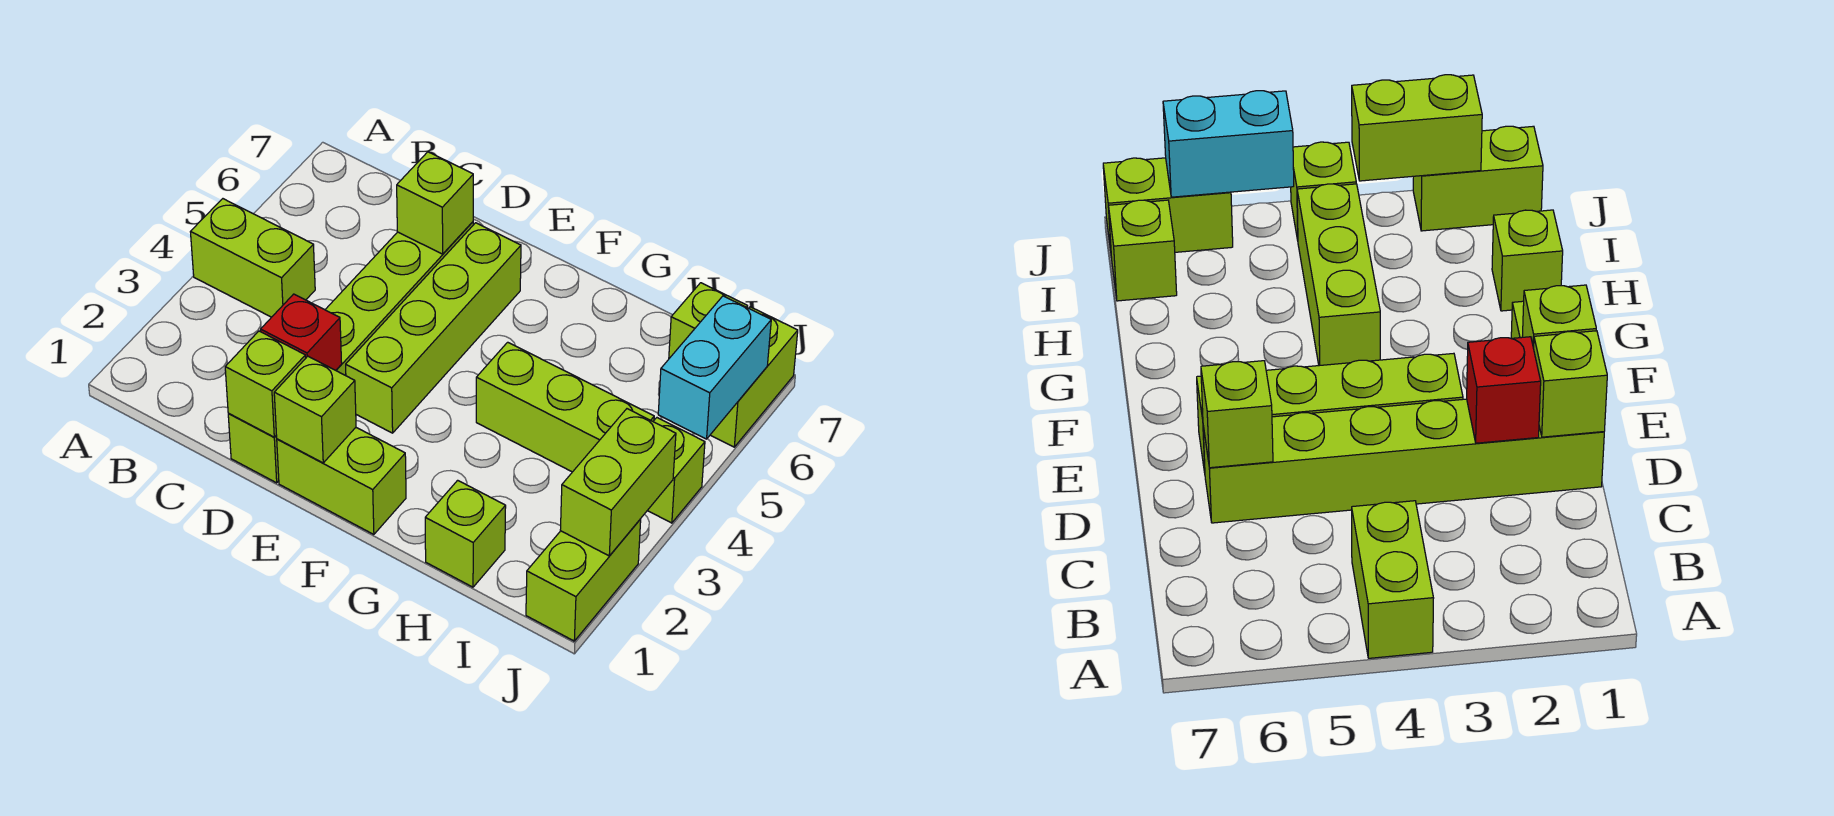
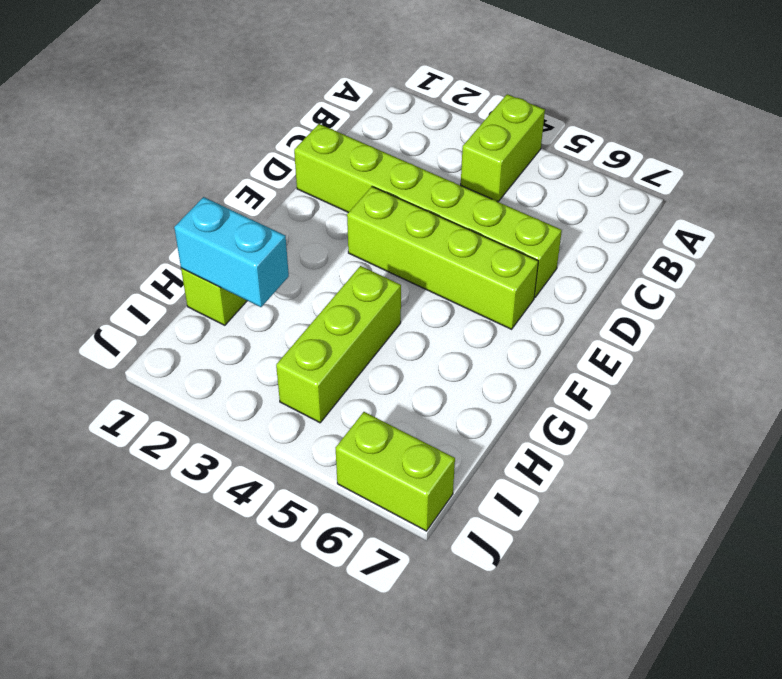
cyan brick H1:H2 level 2 -> cyan brick J5:J6 level 2
none -> lime brick E1:F1 level 1
none -> lime brick I7 level 1
none -> lime brick J1:J2 level 1

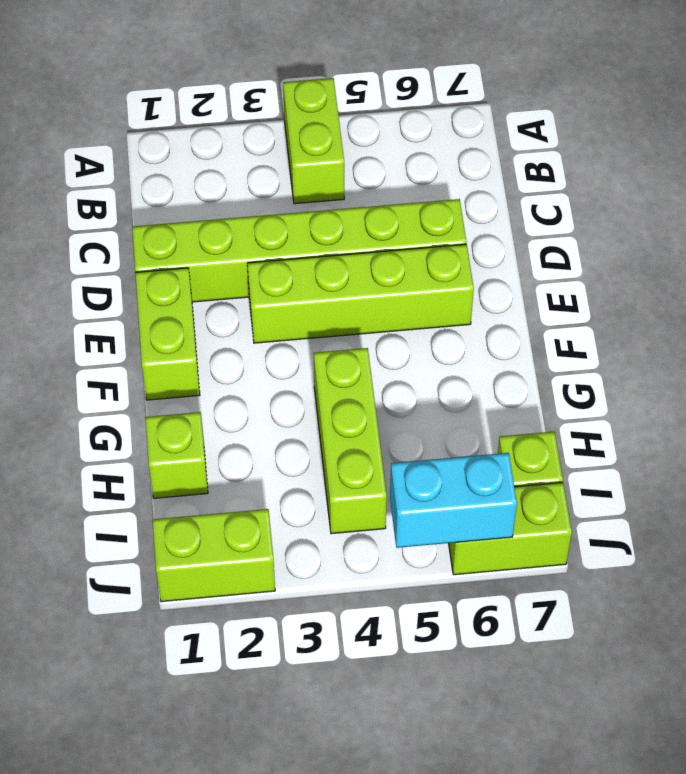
none -> lime brick J4 level 1
none -> lime brick D1 level 2
none -> red brick D2 level 2

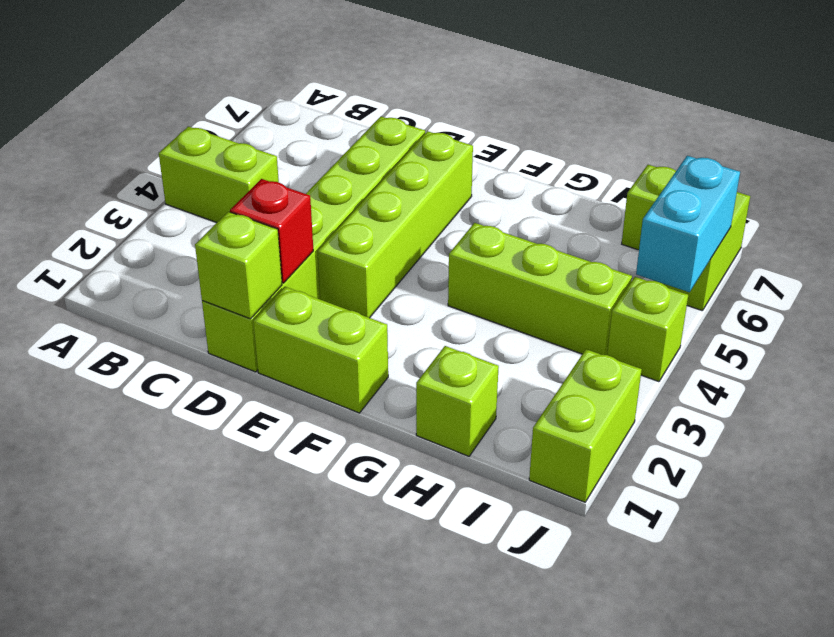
none -> lime brick D6 level 2
none -> lime brick E1 level 2
none -> lime brick J2:J3 level 2

